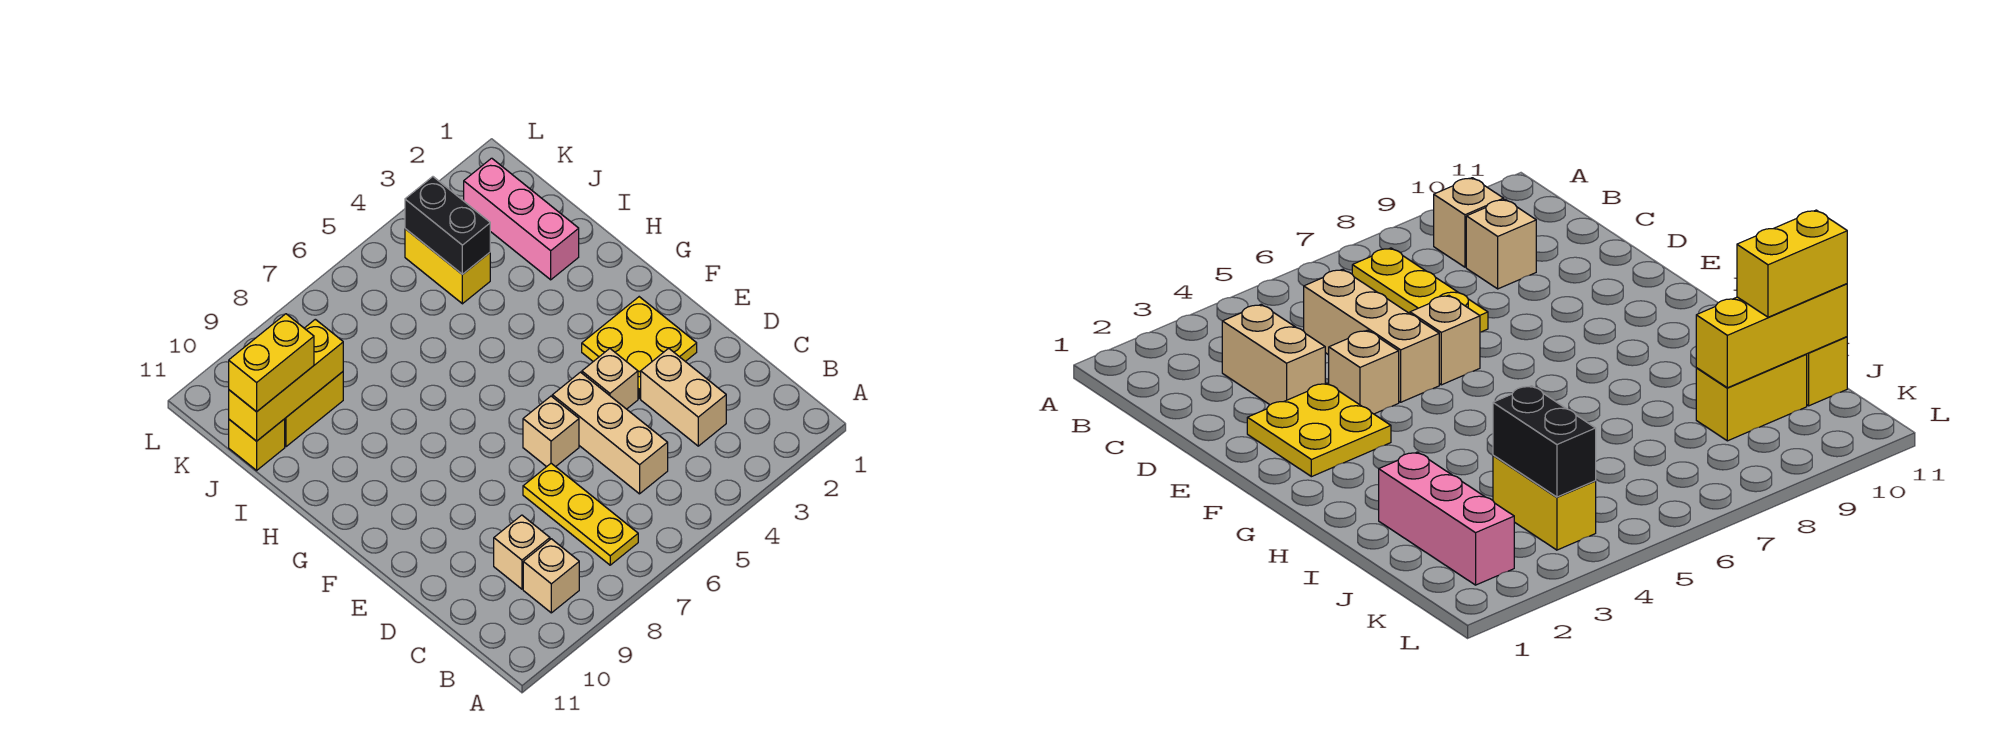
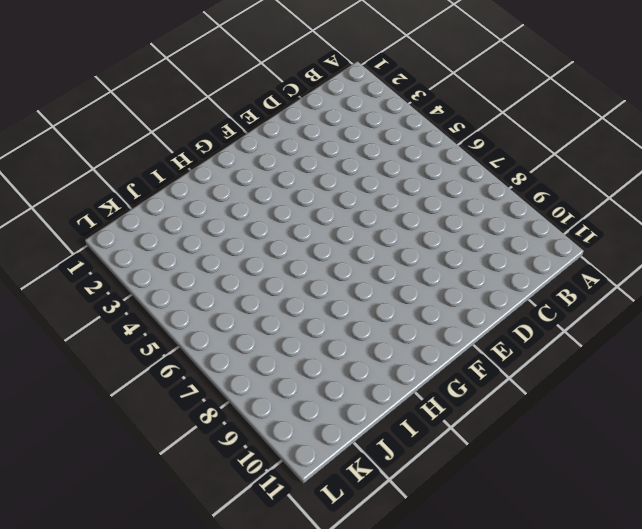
none -> yellow plate B7:D7 level 1
none -> tan brick B9 level 1
none -> tan brick C3:D3 level 1

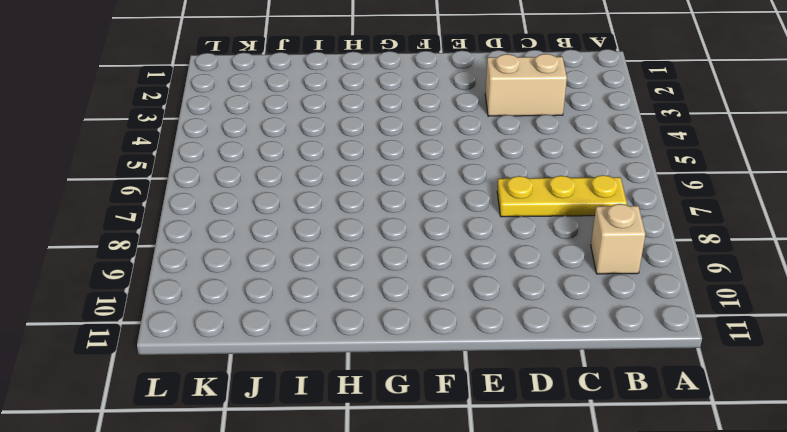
none -> tan brick C5:E5 level 1
none -> tan brick C9 level 1
none -> yellow plate E2:F3 level 1

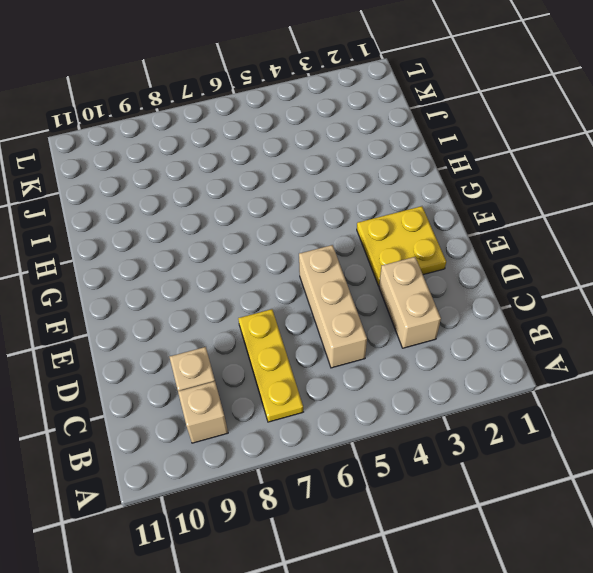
none -> tan brick E4 level 1
none -> tan brick E6 level 1
none -> pink brick I2:K2 level 1

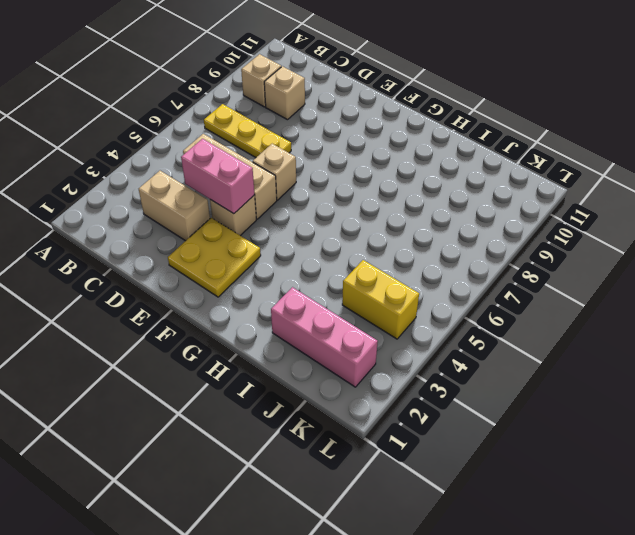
pink brick D4:E4 level 2 -> none
none -> yellow brick J9:J10 level 1
none -> yellow brick J11 level 1
none -> black brick J4:K4 level 2

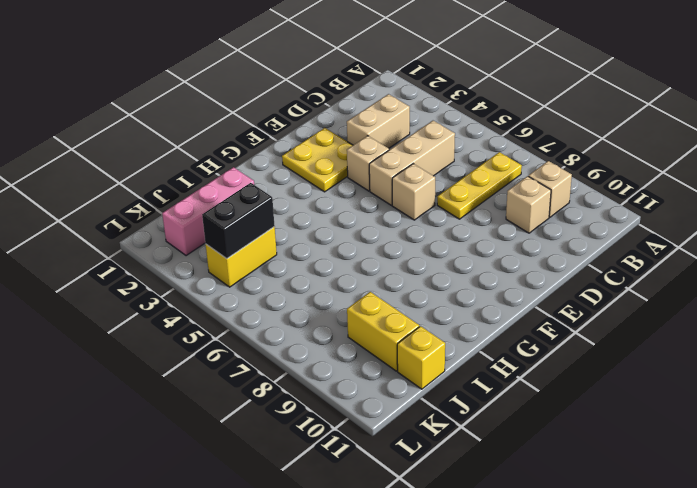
none -> yellow brick J9:J11 level 2
none -> yellow brick J10:J11 level 3

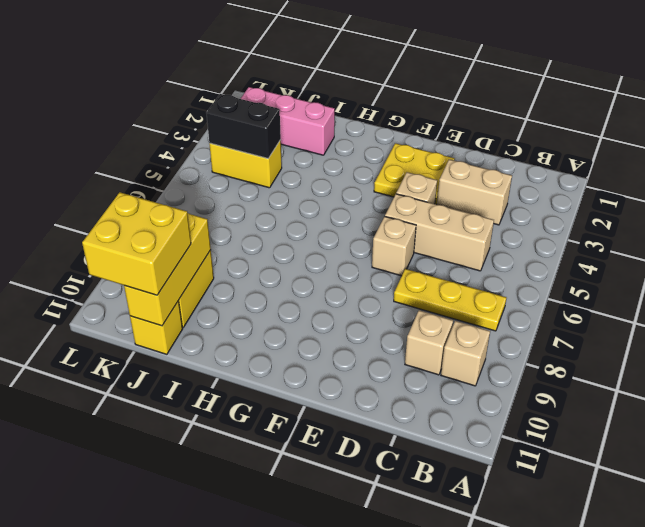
yellow brick J10:K11 level 3 -> yellow brick J10:J11 level 3

